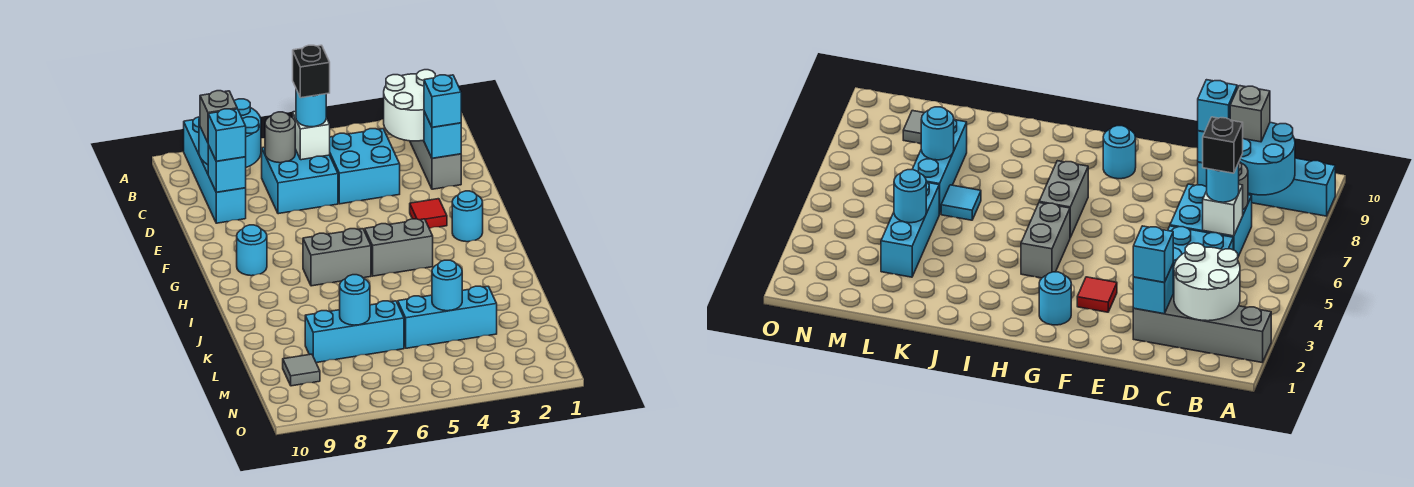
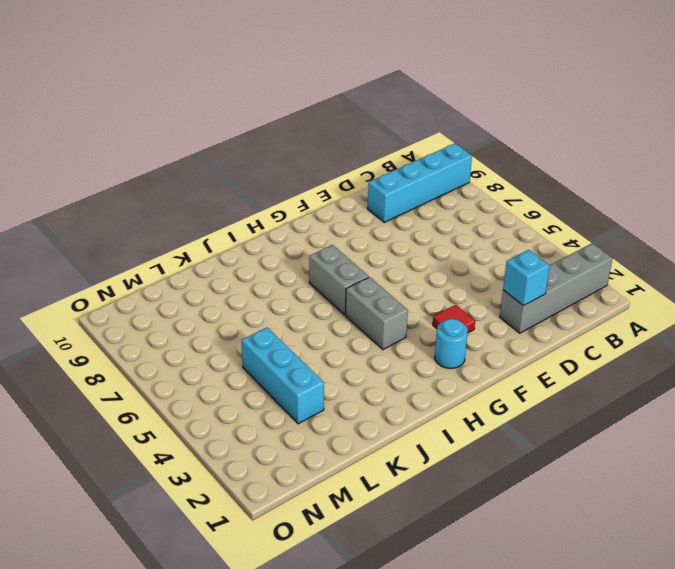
none -> cyan brick C4:D5 level 1
none -> cyan brick C6:D7 level 1
none -> cyan round brick G9 level 1

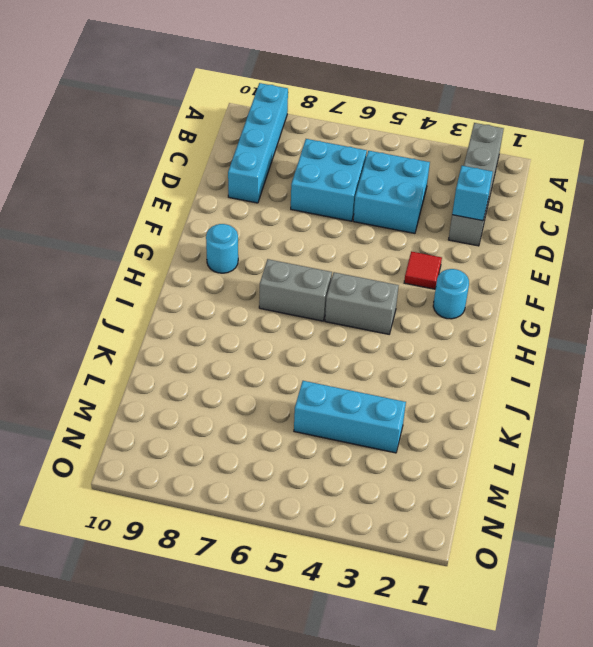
none -> cyan tile K6 level 1
none -> cyan brick L6:L8 level 1
none -> grey tile M9 level 1

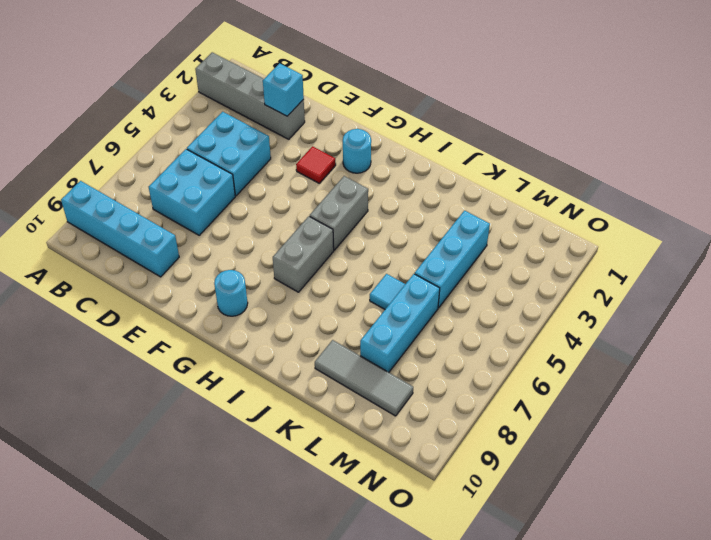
grey tile K9:M9 level 1 -> grey tile M9 level 1
none -> white round brick B2:C3 level 2
none -> cyan round brick B8:C9 level 2
none -> white brick C6 level 2

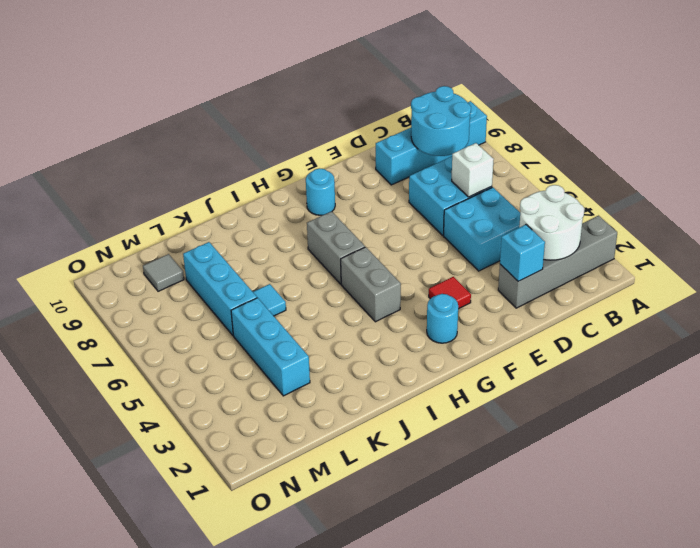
none -> grey round brick C7 level 2
none -> cyan brick D9 level 2
none -> cyan round brick L4 level 2

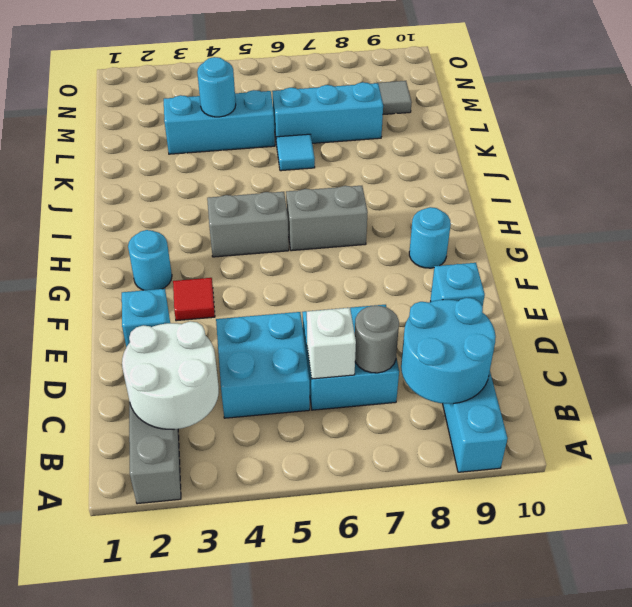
none -> cyan round brick L7 level 2
none -> cyan round brick C6 level 3
none -> grey brick C9 level 3

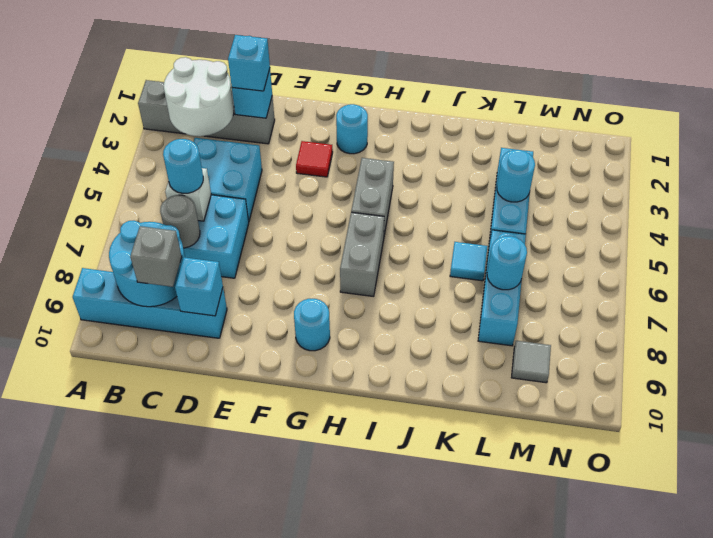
none -> cyan brick D9 level 3
none -> black brick C6 level 4

